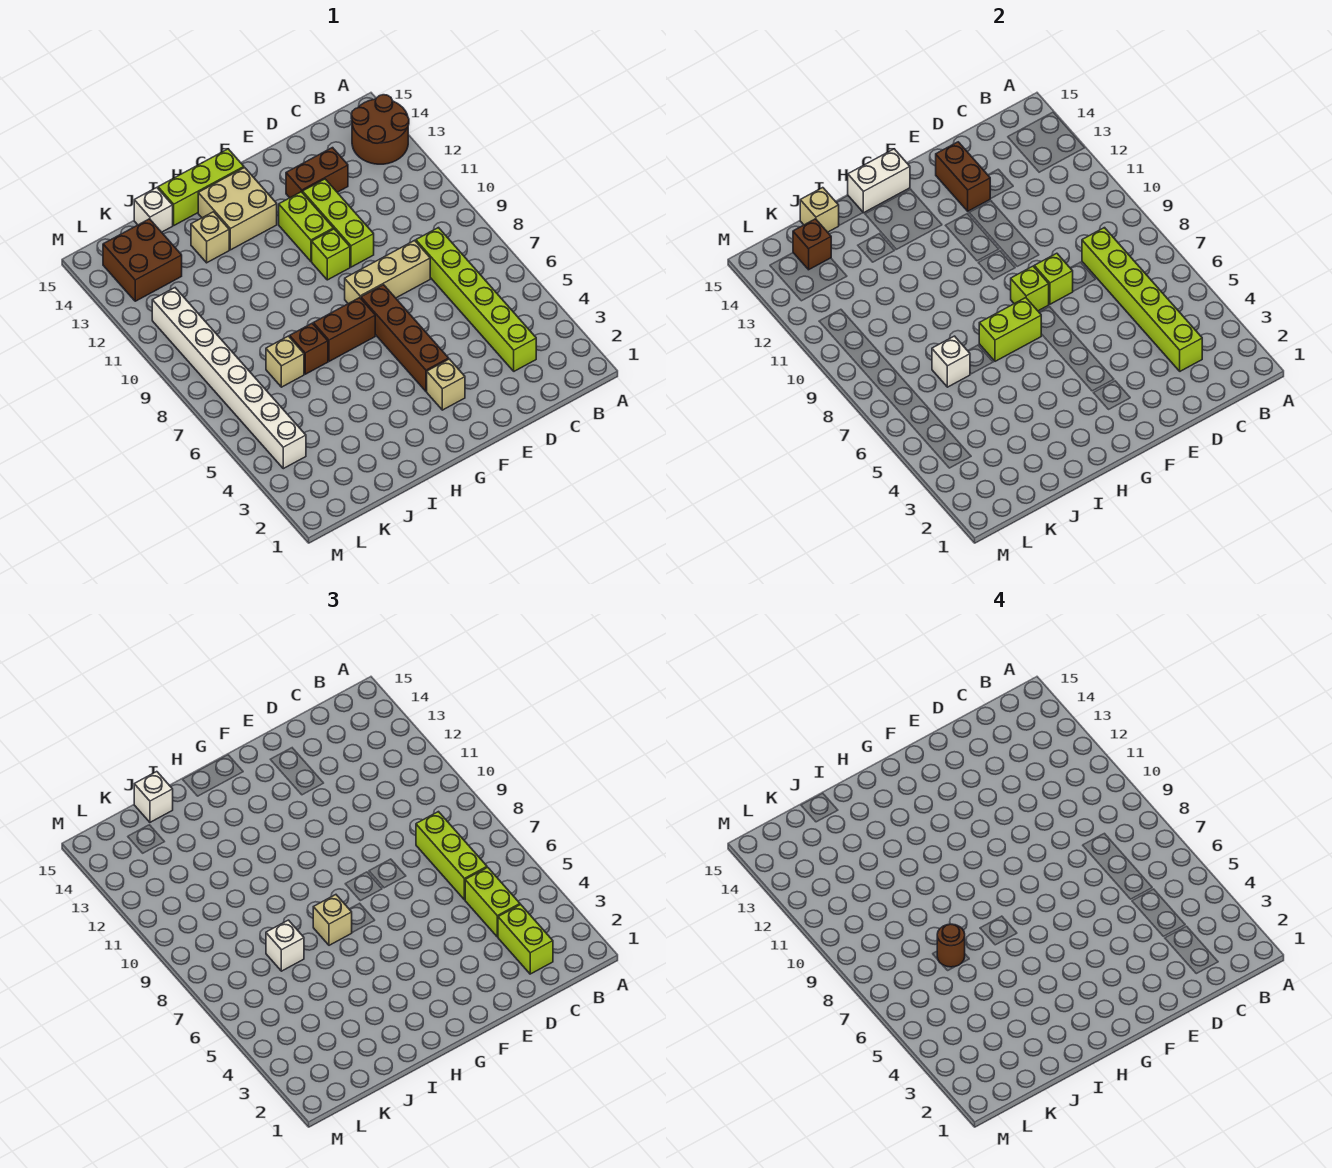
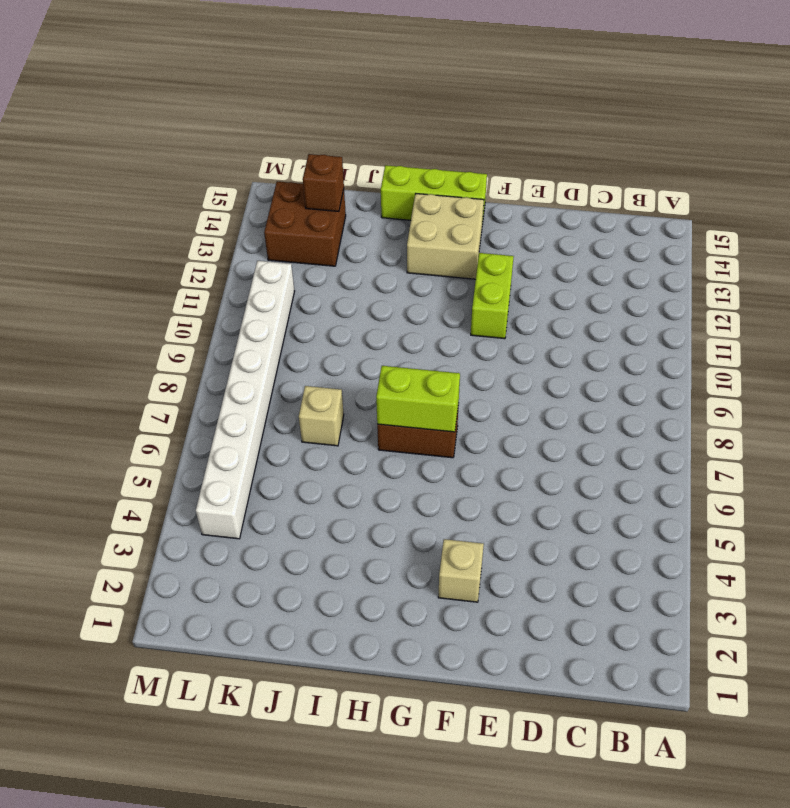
none -> brown round brick A13:B14 level 1
none -> lime brick C3:C8 level 1
none -> tan brick D8:F8 level 1
none -> brown brick D13:E13 level 1

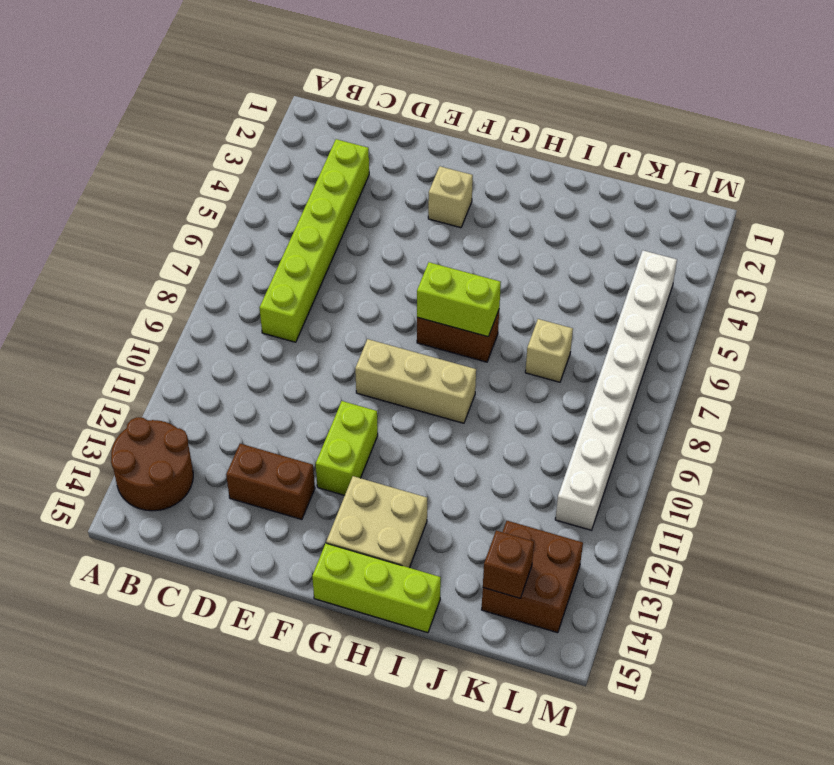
tan brick F9:H9 level 1 -> tan brick D8:F8 level 1
none -> lime brick E10:E12 level 1
none -> brown brick F4:F7 level 1
none -> lime brick F10 level 1
none -> brown brick I7 level 1

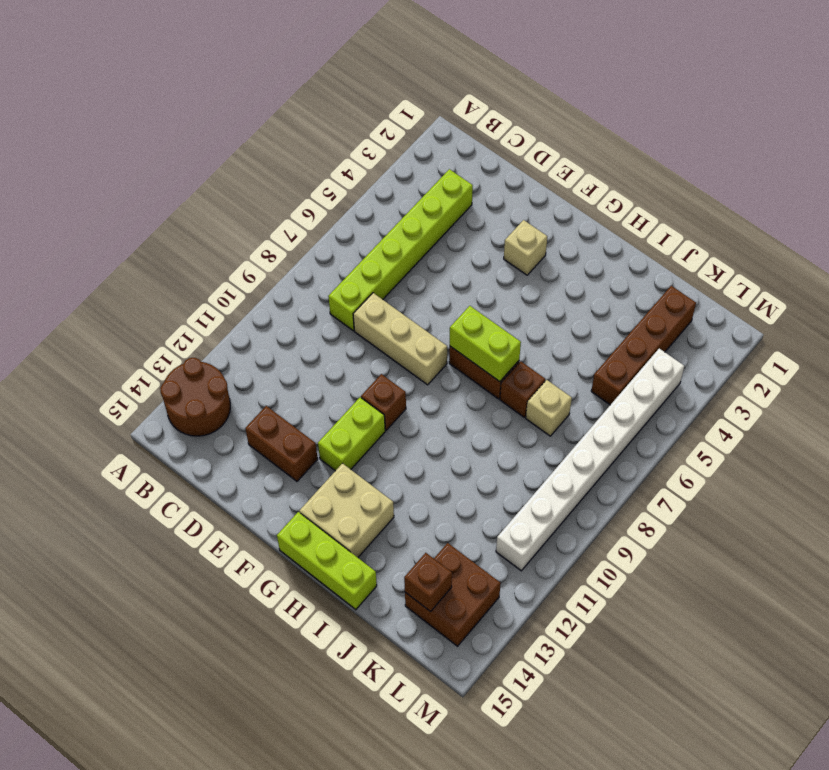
brown brick F10 level 1 -> lime brick F10 level 1
brown brick K2:K5 level 1 -> brown brick F4:F7 level 1
none -> lime brick E10:E12 level 1
none -> tan brick I13 level 1
none -> white brick J15 level 1
none -> lime brick C3:C8 level 2

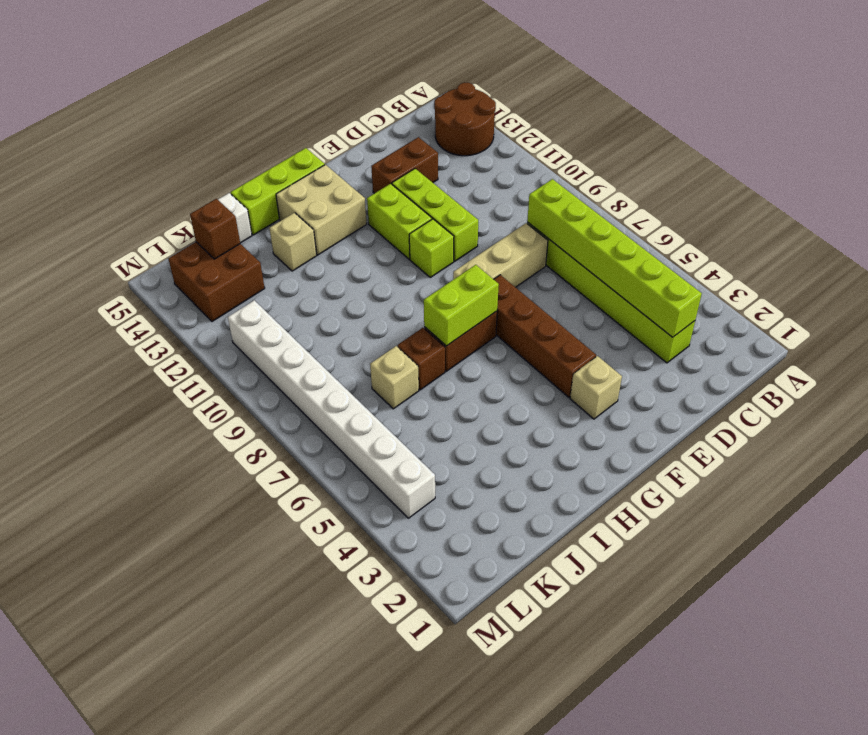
none -> lime brick E8 level 2
none -> brown brick E13:E14 level 2
none -> lime brick F8 level 2
none -> white brick G15:H15 level 2

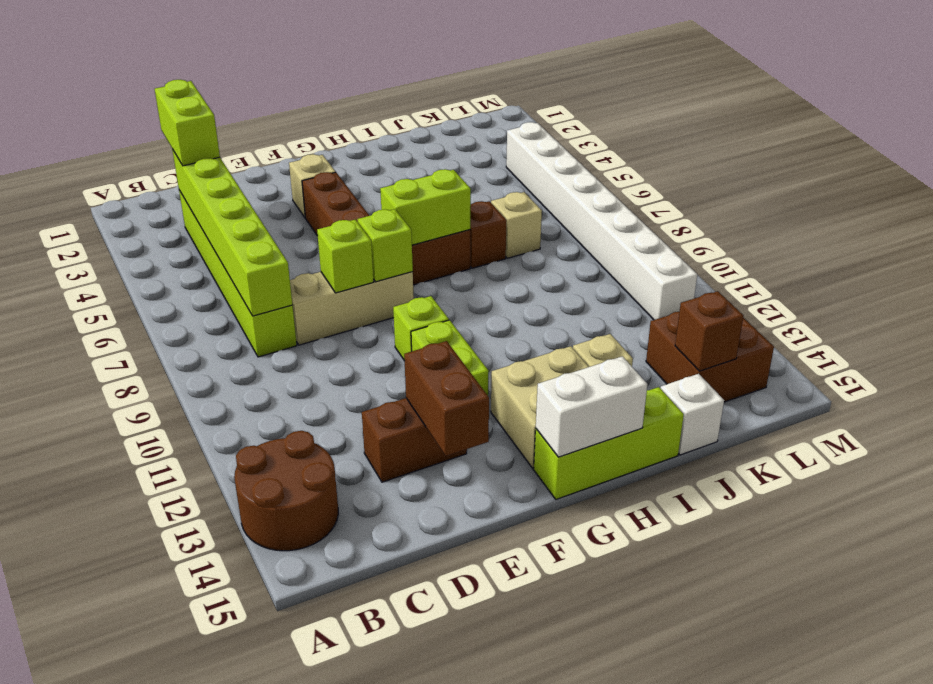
none -> lime brick E10:E12 level 1
none -> white brick J7 level 2
none -> tan brick J15 level 2
none -> lime brick C4:C5 level 3

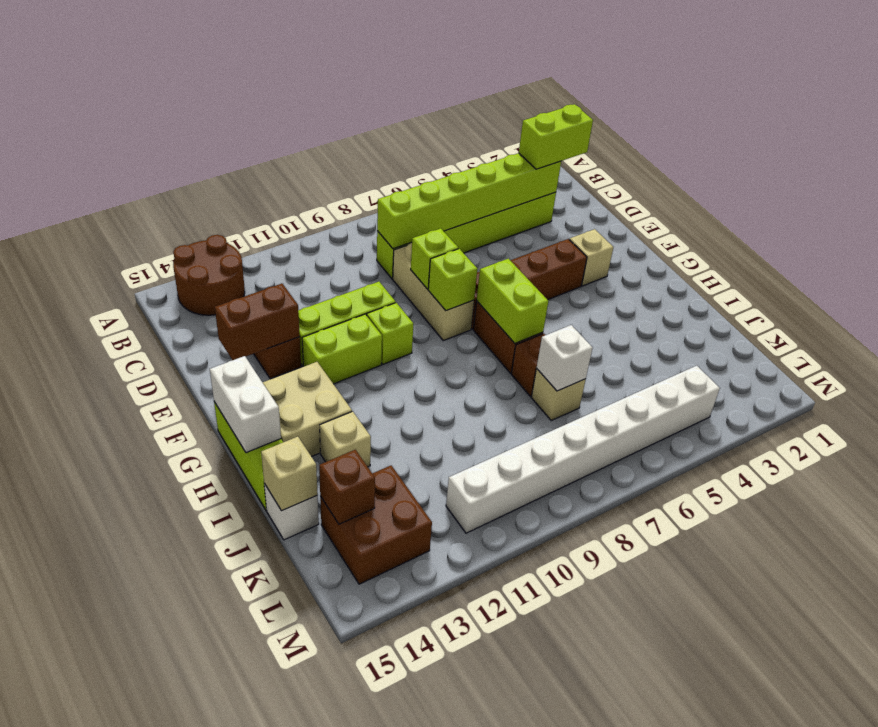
none -> lime brick C4:C5 level 3
none -> lime brick C6:C8 level 3
none -> tan brick H7 level 3
none -> white brick J7 level 3

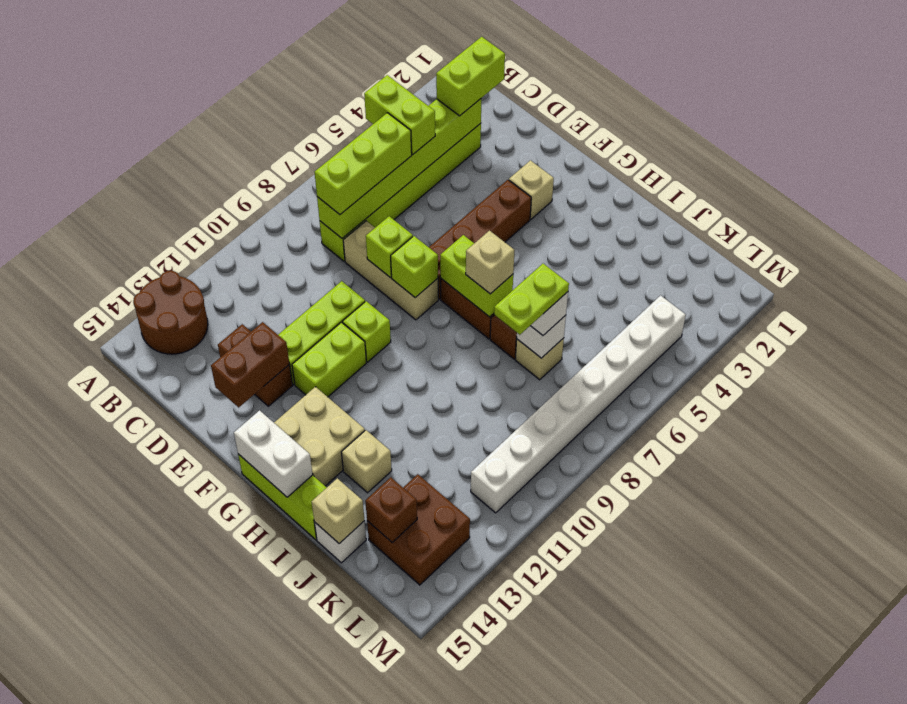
lime brick B5:C5 level 3 -> lime brick C4:C5 level 3
lime plate J7:J8 level 4 -> brown round brick J7 level 4
none -> white brick J15 level 3

